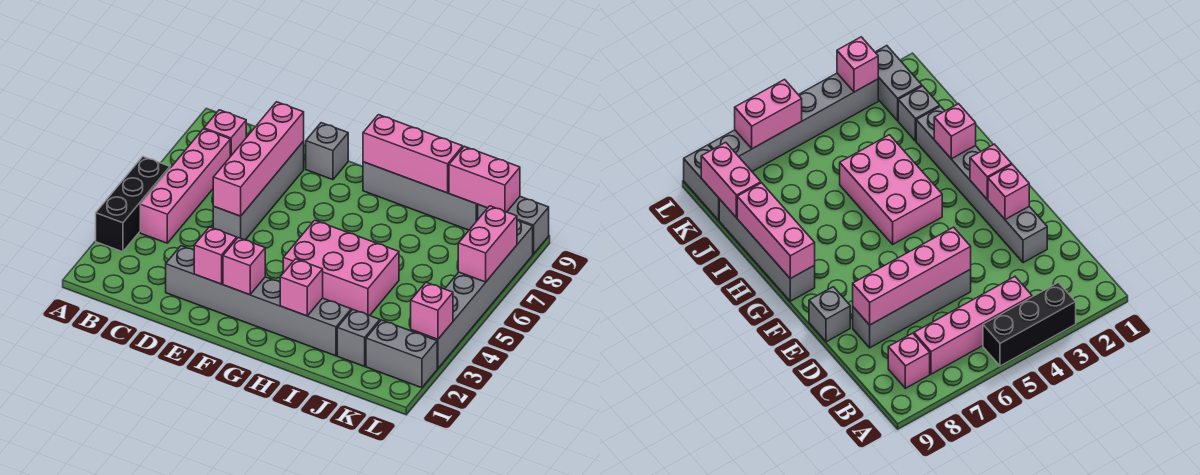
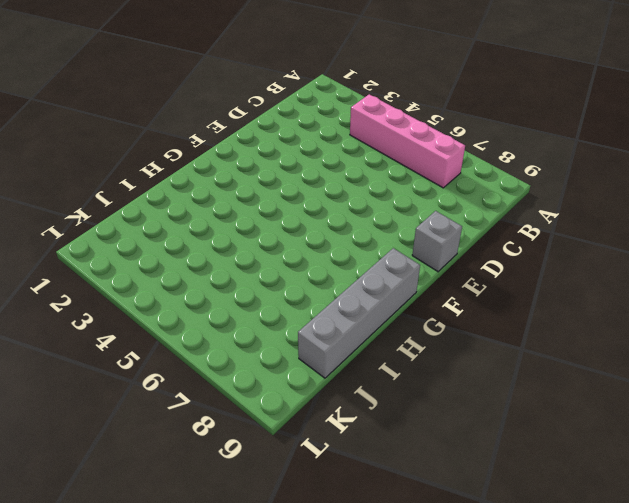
none -> black brick A3:A5 level 1
none -> pink brick B8 level 1
none -> grey brick D2:I2 level 1

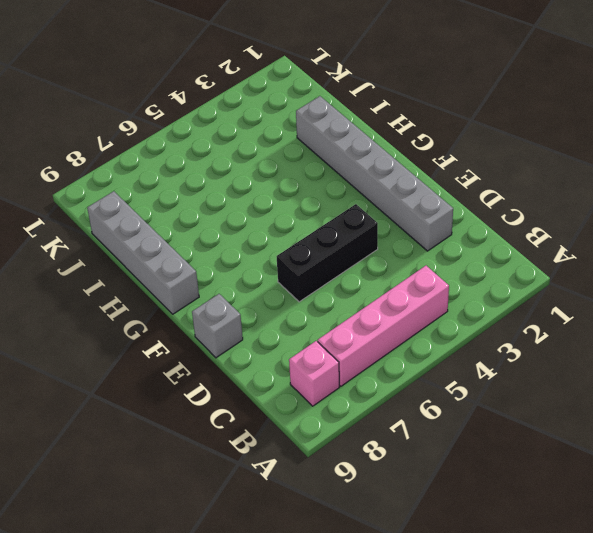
black brick E4:E6 level 1 -> black brick A3:A5 level 1
none -> grey brick D5:D8 level 1
none -> pink brick G4:I5 level 1
none -> grey brick J2 level 1

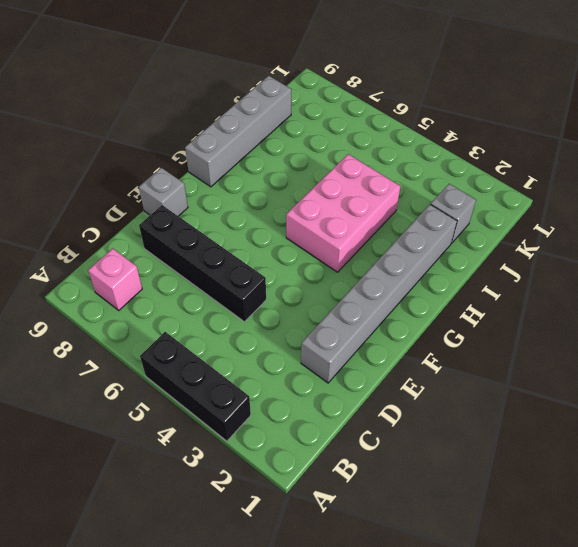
black brick D5:D8 level 1 -> grey brick D5:D8 level 1
none -> pink brick B4:B7 level 1
none -> grey brick K2:L2 level 1
none -> grey brick K9:L9 level 1

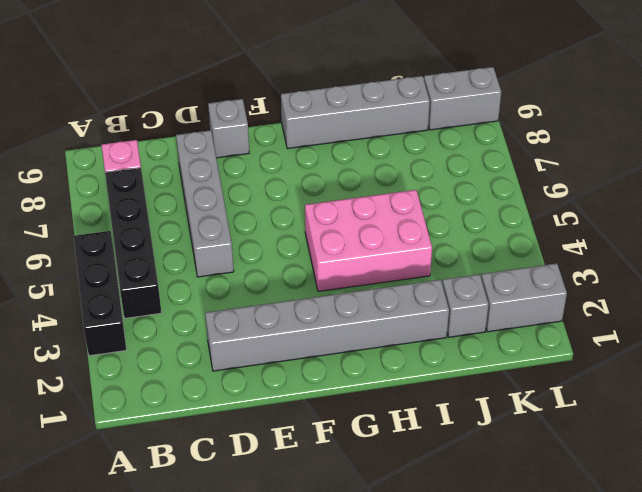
black brick B4:B7 level 1 -> pink brick B4:B7 level 1
none -> grey brick L3:L8 level 1
none -> pink brick D5:D8 level 2
none -> pink brick E2 level 2

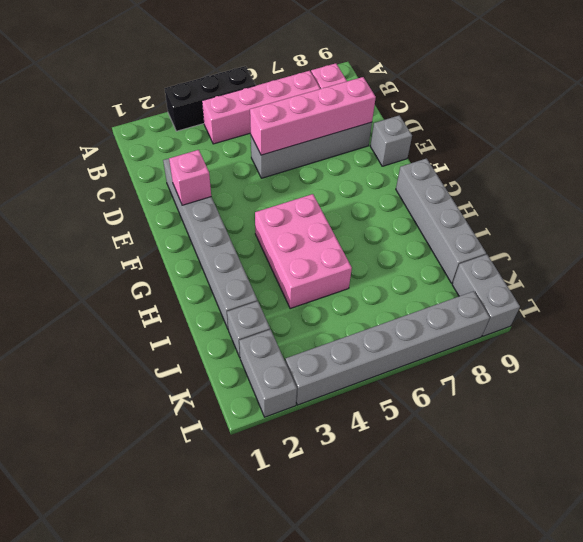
none -> pink brick F2 level 2
none -> pink brick G9:I9 level 2
none -> pink brick H2 level 2

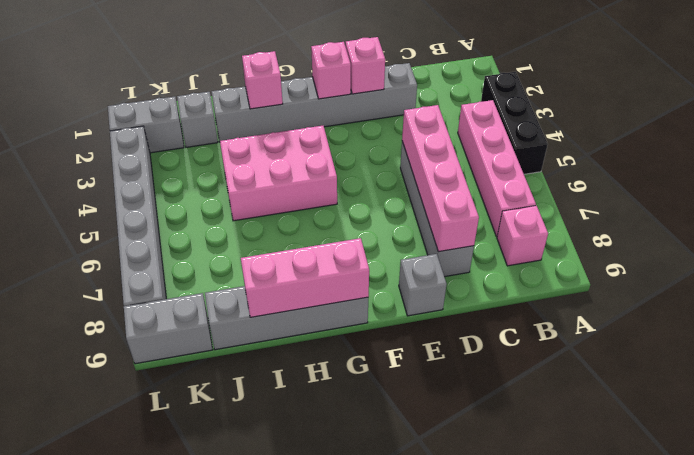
none -> pink brick J9:K9 level 2
none -> pink brick L3 level 2
none -> pink brick L6:L7 level 2

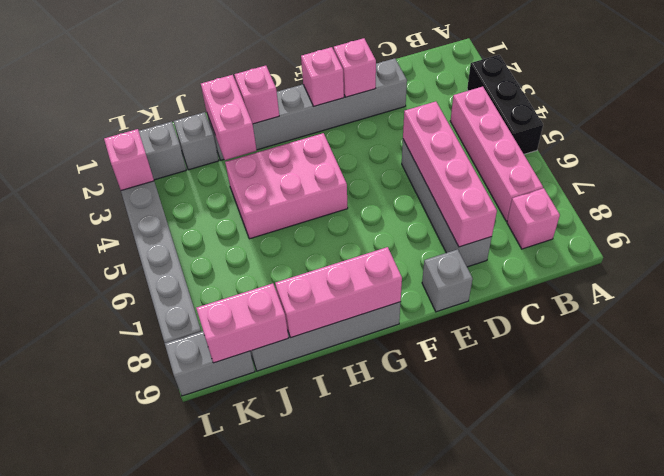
pink brick I2:I3 level 2 -> pink brick L6:L7 level 2

